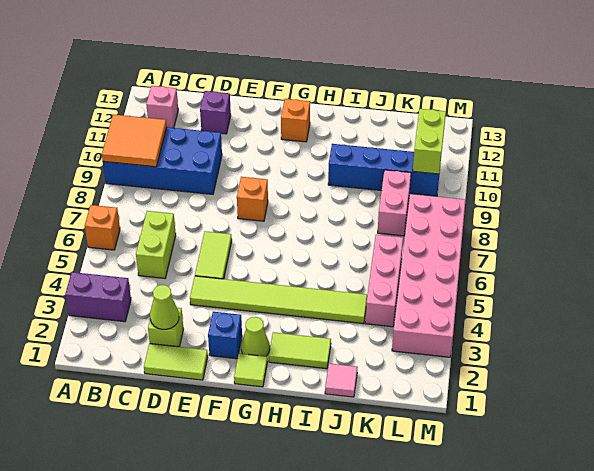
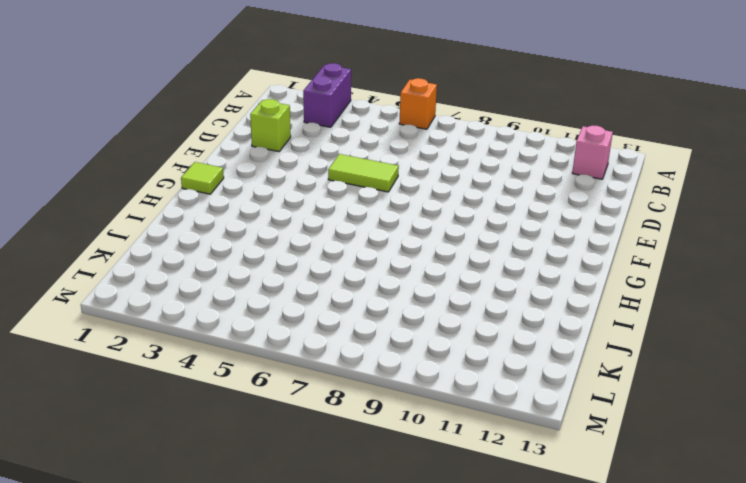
none -> blue brick A9:D10 level 1
none -> lime brick C5:C6 level 1
none -> lime tile D1:E1 level 1

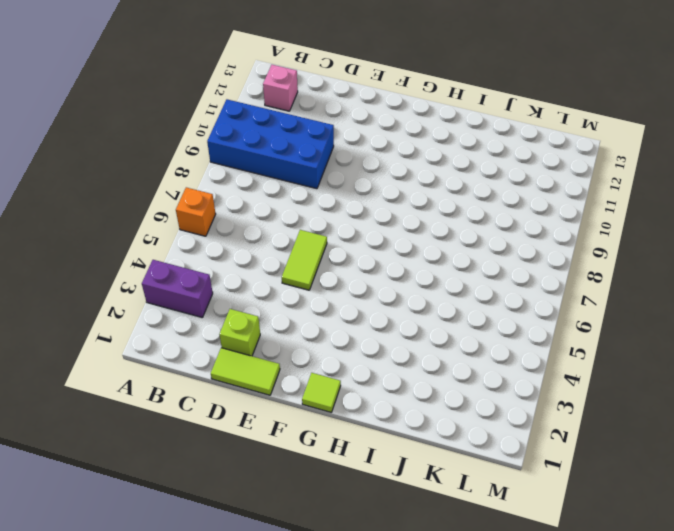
none -> lime brick C5:C6 level 1
none -> purple brick D12 level 1
none -> lime tile E4:J4 level 1

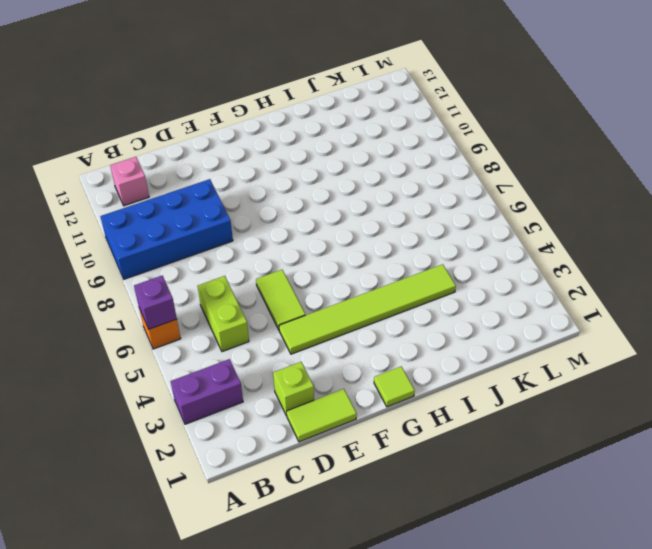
purple brick A6 level 2 -> purple brick D12 level 1
none -> blue brick F2 level 1
none -> orange brick F8 level 1
none -> lime cone G2 level 1

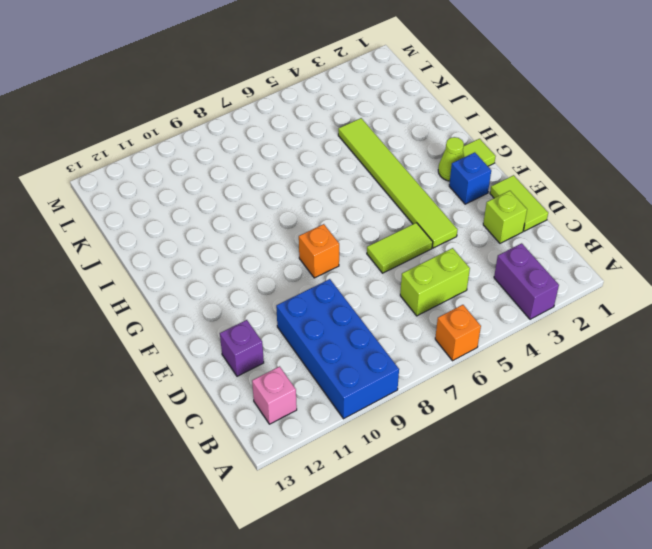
none -> orange brick G12 level 1
none -> lime tile H2:I2 level 1
none -> blue brick I10:L10 level 1

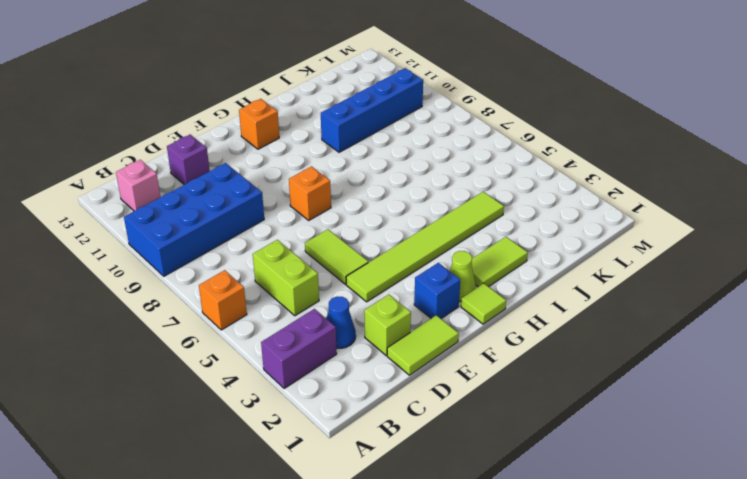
blue cone C3 level 1 -> none
none -> pink tile J1 level 1
none -> pink brick K4:K6 level 1
none -> pink brick K8:K9 level 1

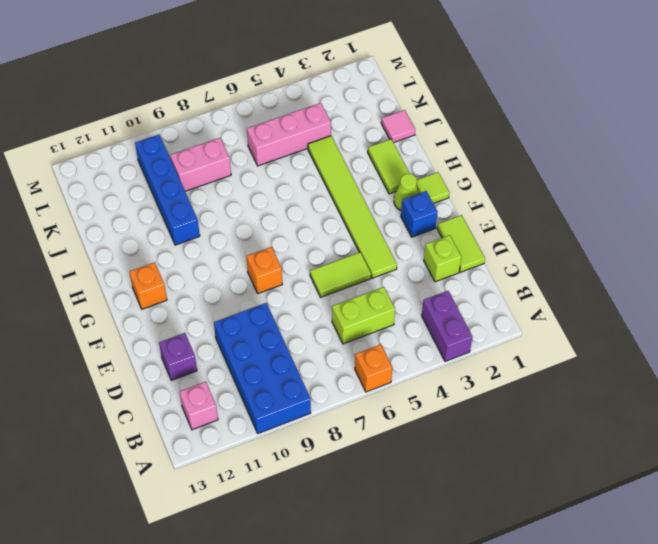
none -> pink brick L3:M8 level 1
none -> orange tile A9:B10 level 2
none -> lime cone D2 level 2

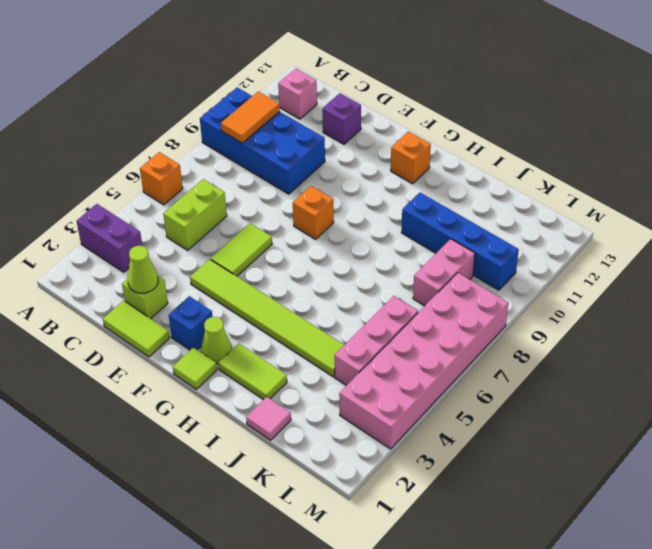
orange tile B9:B10 level 2 -> orange tile A9:B10 level 2
none -> lime brick L10:L11 level 2

